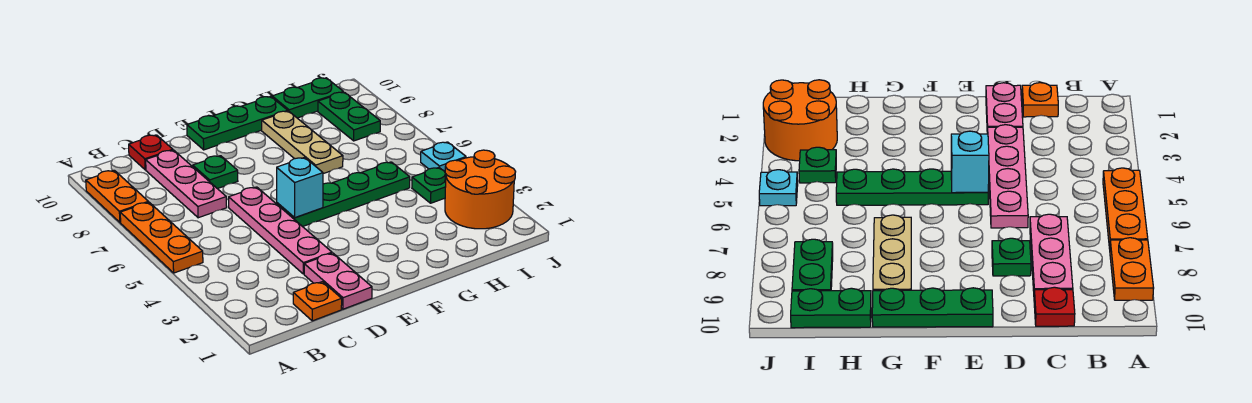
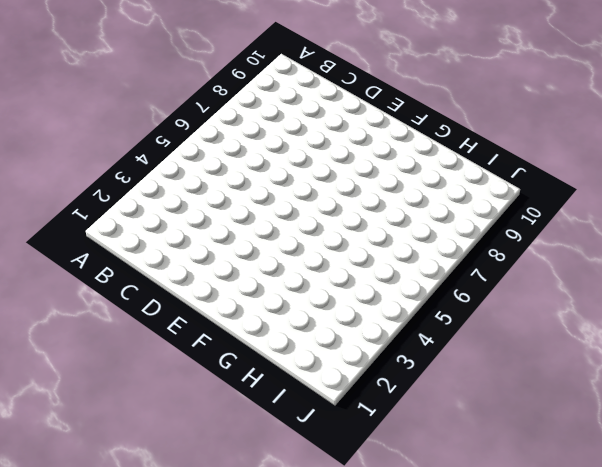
none -> orange plate A5:A7 level 1
none -> orange plate A8:A9 level 1
none -> orange plate C1 level 1

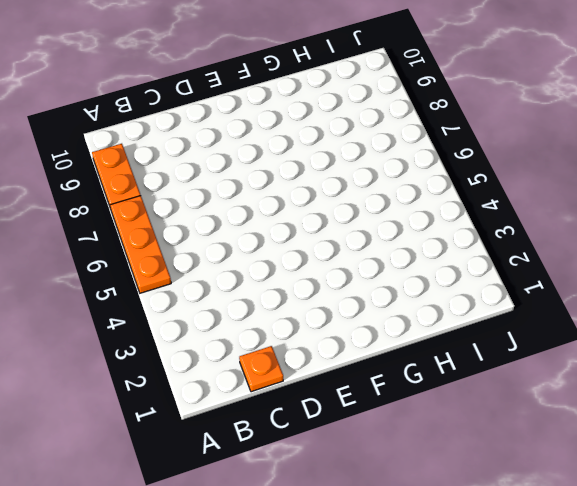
none -> pink plate C7:C9 level 1
none -> red plate C10 level 1
none -> pink plate D1:D2 level 1

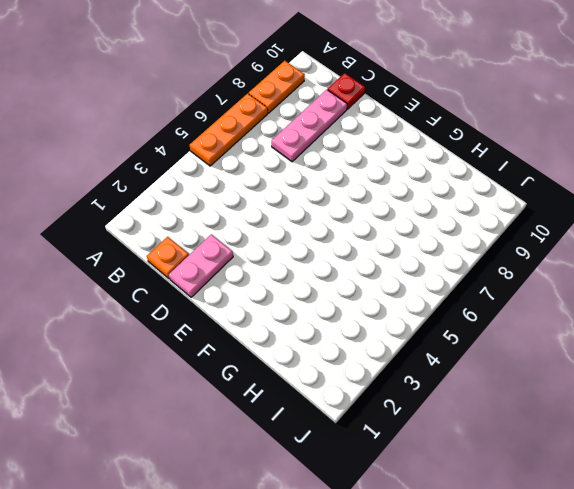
none -> pink plate D3:D6 level 1
none -> green plate D8 level 1
none -> green plate E5:H5 level 1

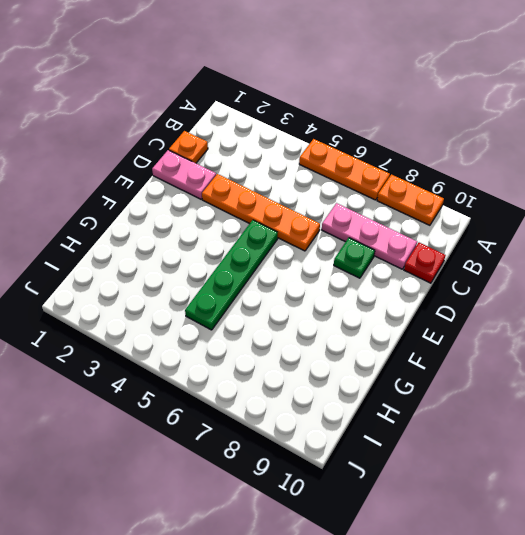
orange plate D3:D6 level 1 -> pink plate D3:D6 level 1
none -> green plate E10:G10 level 1
none -> tan plate G7:G9 level 1
none -> green plate H10:I10 level 1

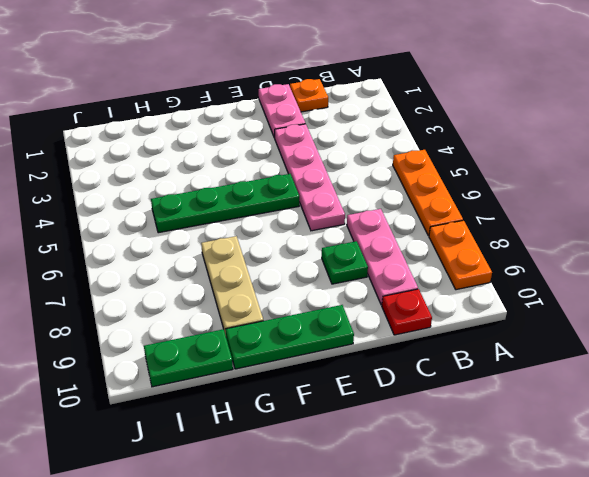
none -> orange round brick I2:J3 level 1
none -> green plate I4 level 1
none -> green plate I8:I9 level 1

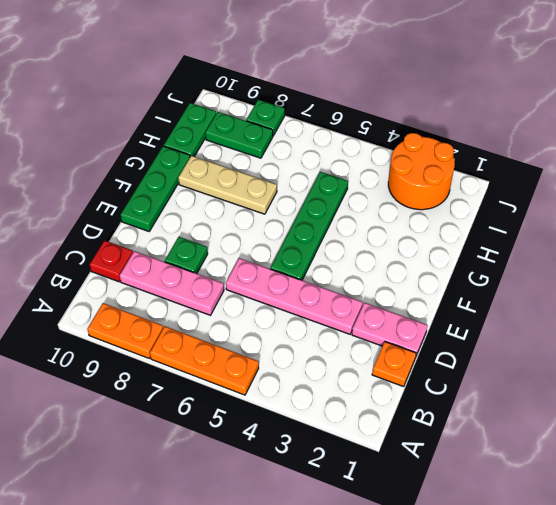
green plate J8 level 1 -> green plate I4 level 1
none -> cyan plate J5 level 1
none -> cyan brick E5 level 2

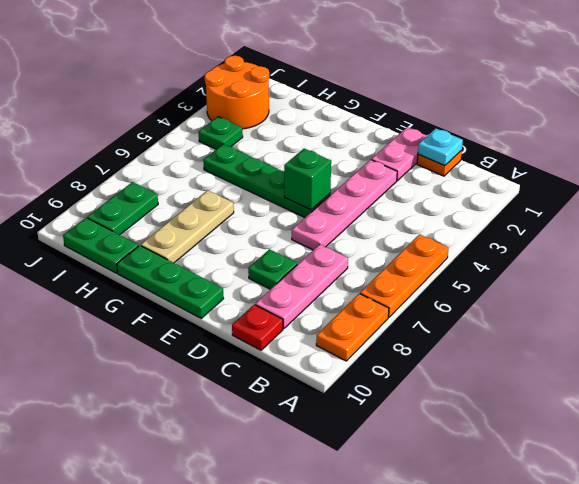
cyan plate C1 level 2 -> cyan plate J5 level 1
green brick E5 level 2 -> cyan brick E5 level 2

